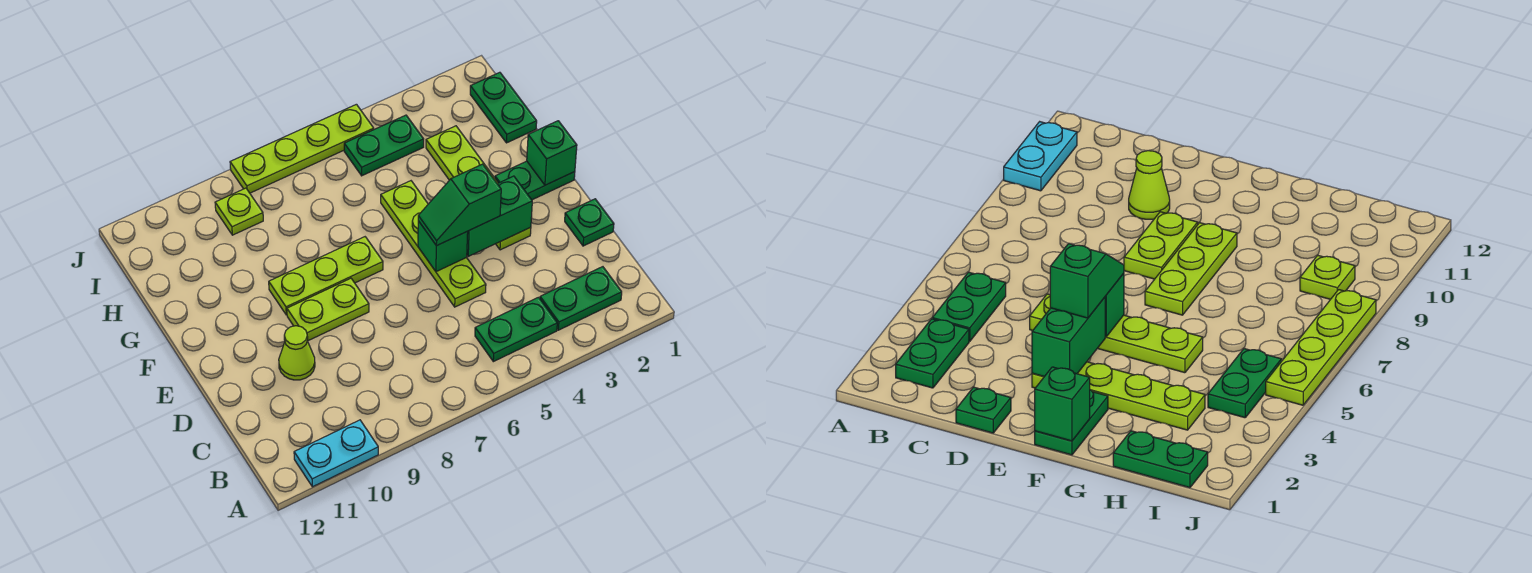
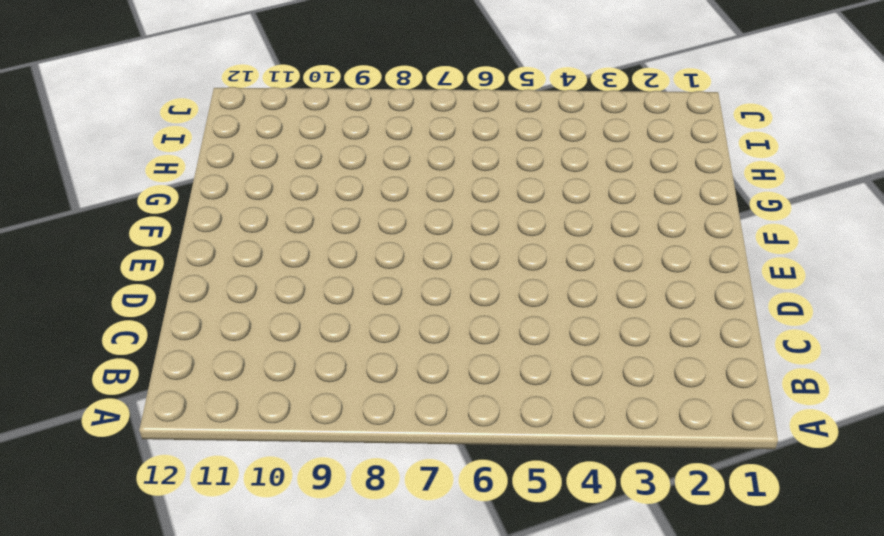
none -> cyan plate A10:A11 level 1
none -> green plate B2:B3 level 1
none -> green plate B4:B5 level 1

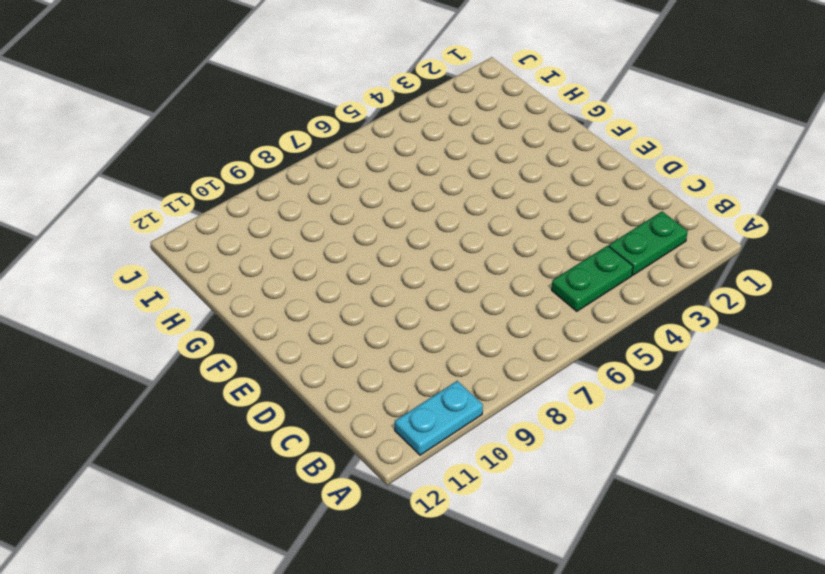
none -> green plate D1 level 1
none -> lime plate D5:G5 level 1
none -> lime cone D10 level 1

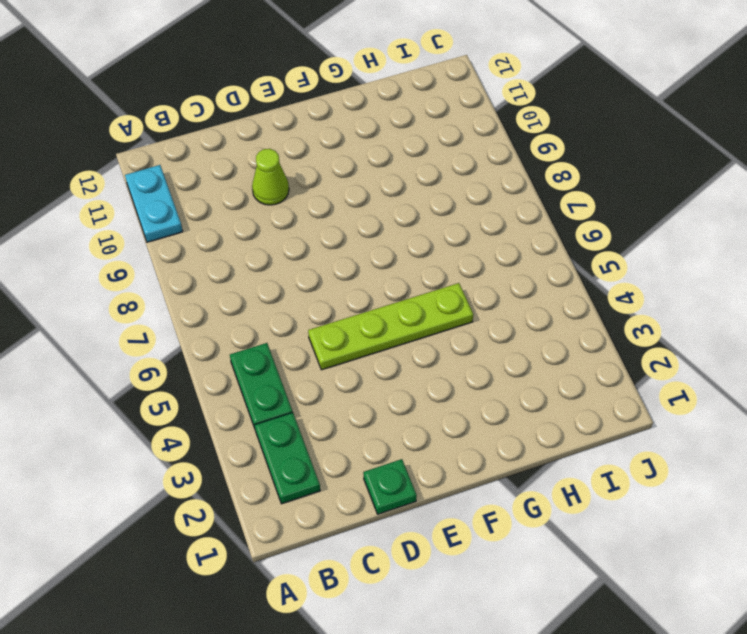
none -> lime plate E3:H3 level 1
none -> lime plate E8:E9 level 1
none -> green plate F1:F2 level 1

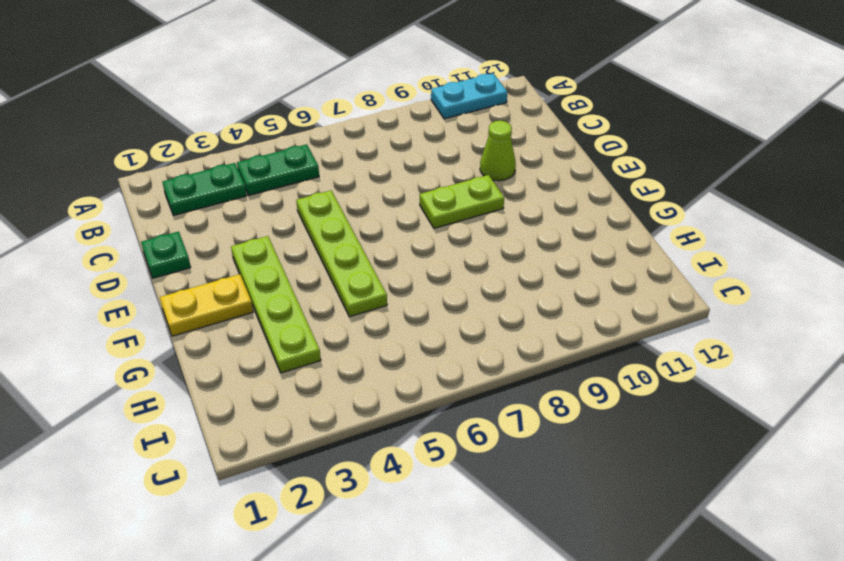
yellow plate F1:F2 level 1 -> green plate F1:F2 level 1
none -> lime plate F7:F9 level 1
none -> green plate H1:I1 level 1
none -> green plate I4:I5 level 1

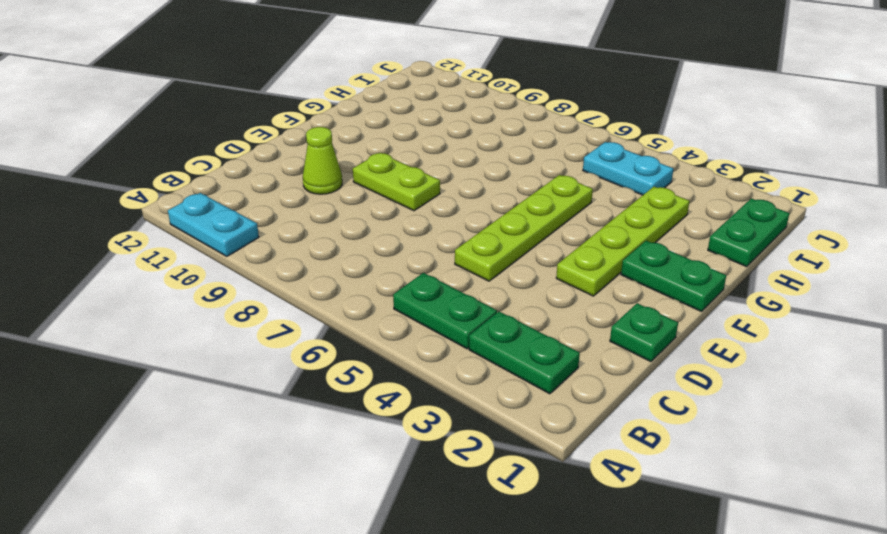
cyan plate I4:I5 level 1 -> green plate I4:I5 level 1
none -> lime plate F7:F9 level 1
none -> lime plate I9 level 1
none -> lime plate J5:J8 level 1

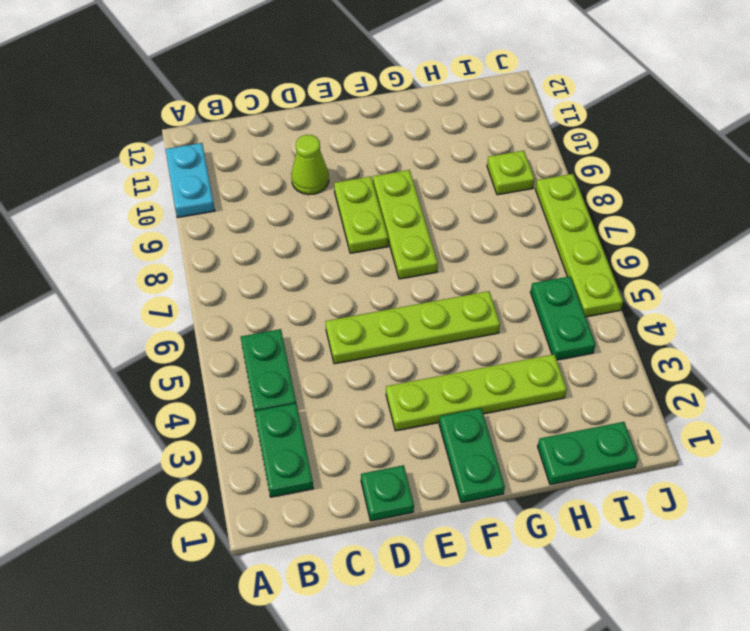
none -> green brick E3:E4 level 2
none -> green brick E5 level 2
none -> green brick F1 level 2

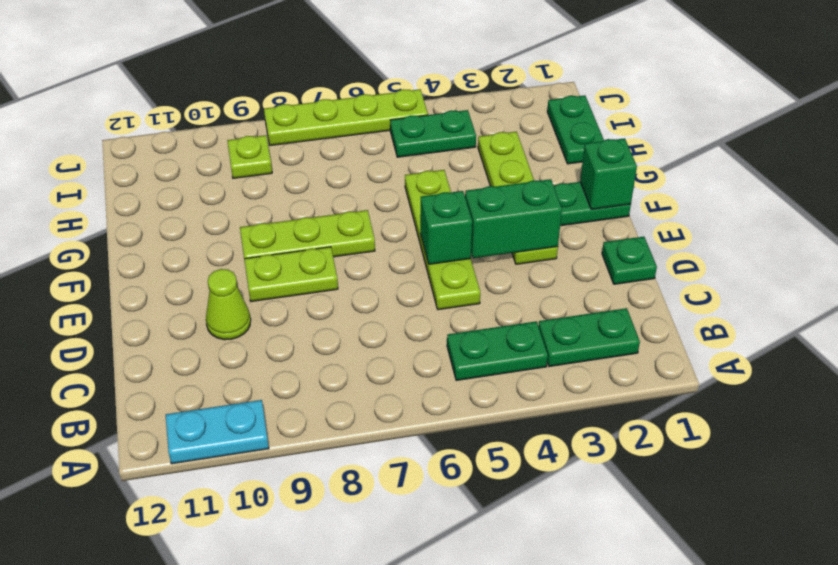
none -> green slope E4:E5 level 3 top 4

